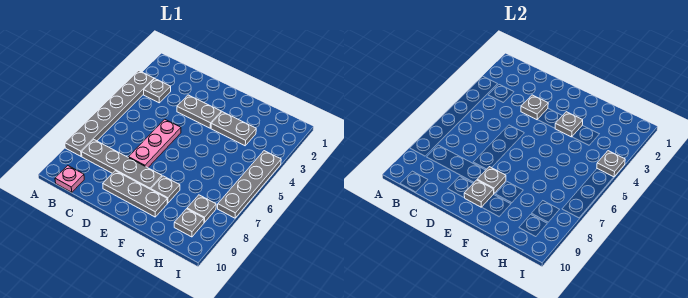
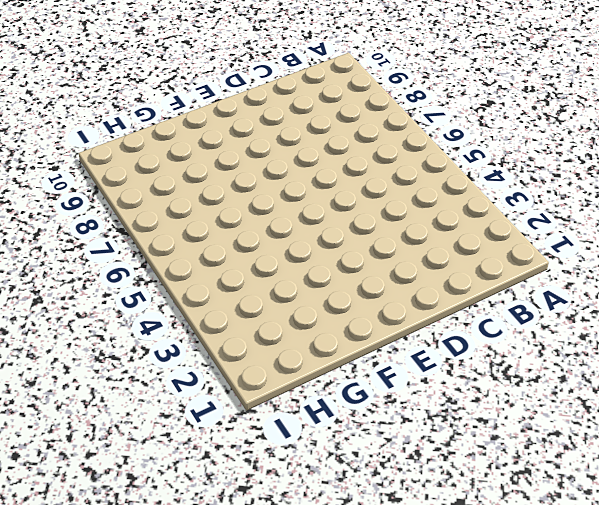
none -> grey plate A3:A8 level 1
none -> grey plate B3 level 1
none -> grey plate B8:E8 level 1

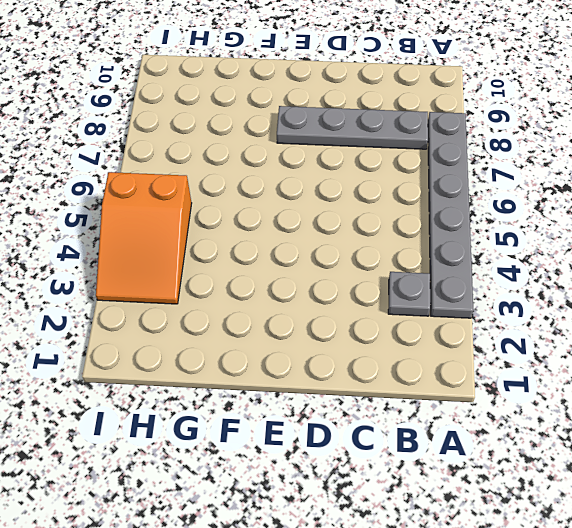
orange slope H3:I5 level 1 top 5 -> grey plate I4:I7 level 1
none -> pink plate B10 level 1
none -> grey plate D3:E3 level 1
none -> pink plate D5:D7 level 1

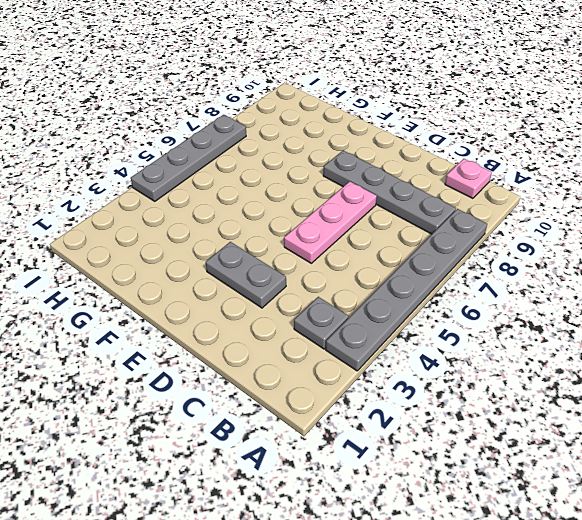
none -> grey plate D9:F9 level 1
none -> grey plate F3:G3 level 1
none -> grey plate F8 level 1

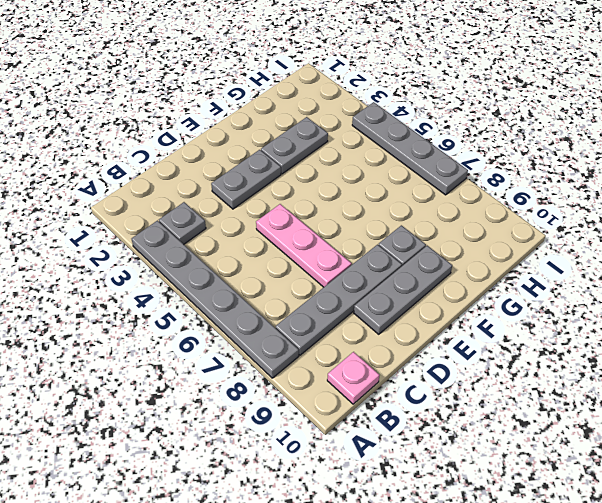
none -> grey plate H8 level 1
none -> grey plate H9 level 1
none -> grey plate D3 level 2

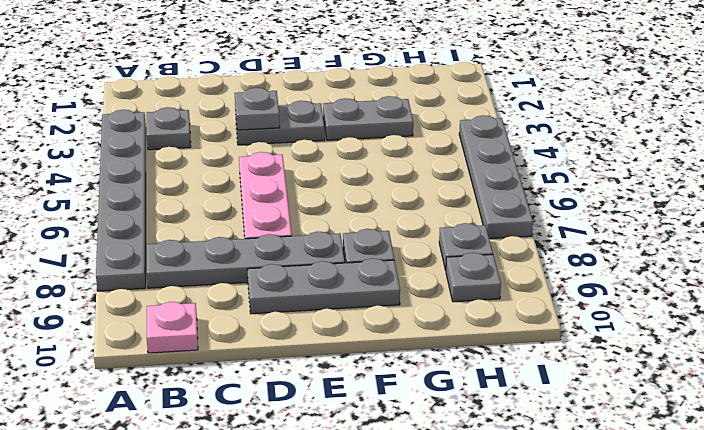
none -> grey plate E8 level 2
none -> grey plate E9 level 2
none -> grey plate F3 level 2

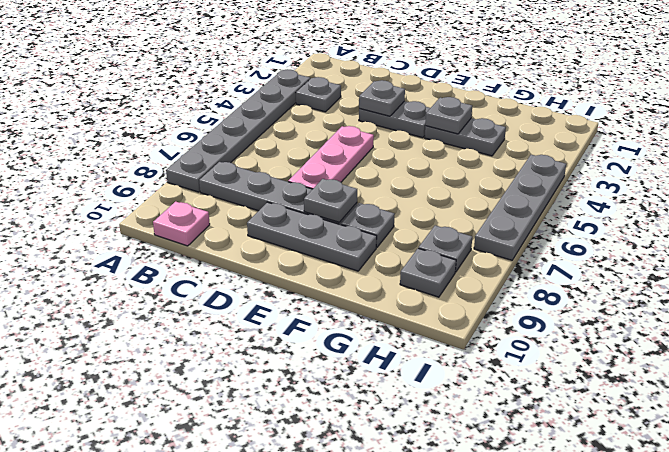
none -> grey plate E9 level 2
none -> grey plate I4 level 2

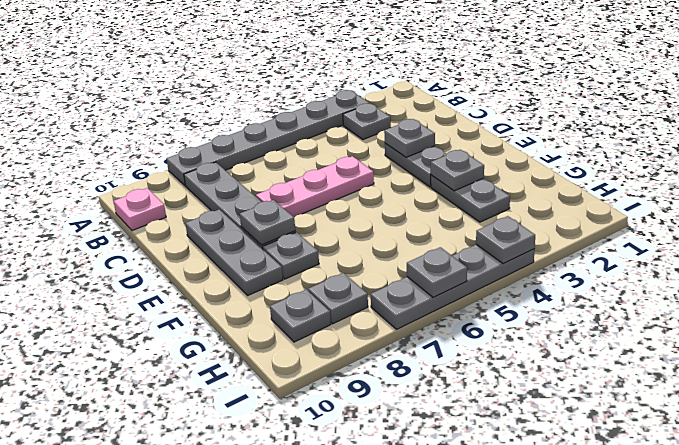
grey plate I6 level 2 -> grey plate E9 level 2

